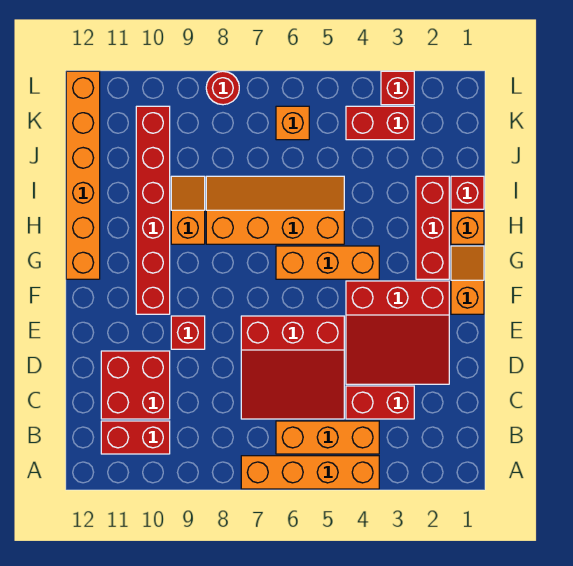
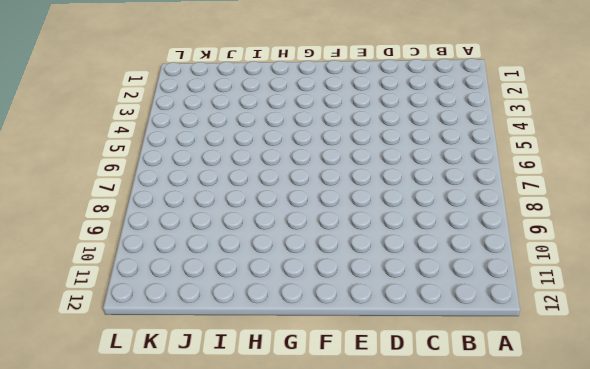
none -> orange brick A4:A7 level 1
none -> orange brick B4:B6 level 1
none -> red brick B10:B11 level 1

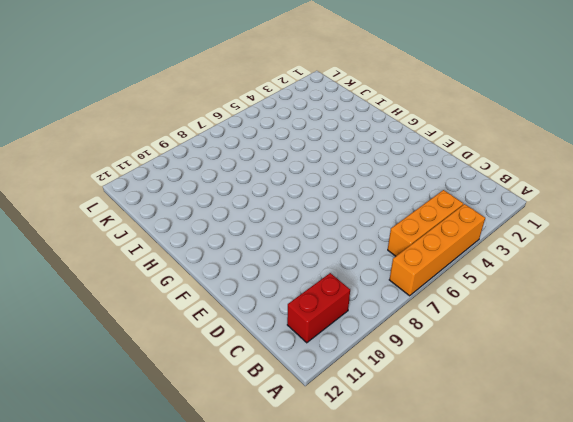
none -> red brick C3:C4 level 1
none -> red slope C5:E7 level 1 top E
none -> red brick C10:D11 level 1

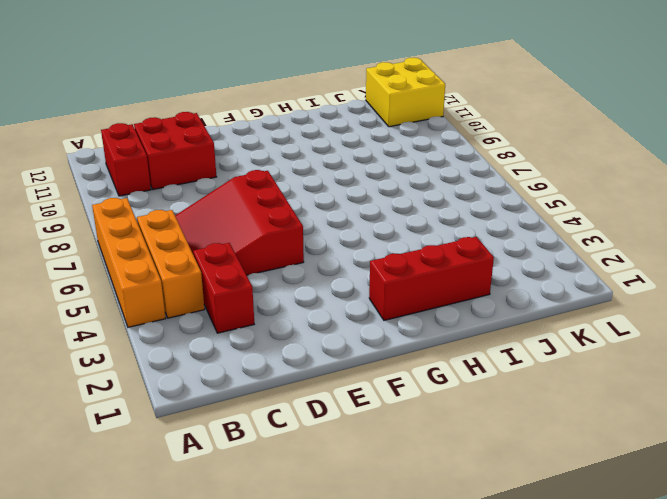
yellow brick K11:L12 level 1 -> orange brick G12:L12 level 1
none -> red slope D2:F4 level 1 top F
none -> red brick E9 level 1
none -> orange slope F1:G1 level 1 top F

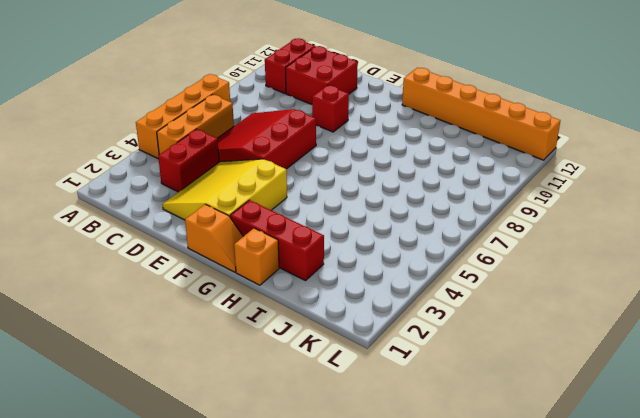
yellow slope D2:F4 level 1 top F -> red slope D2:F4 level 1 top F
none -> red brick F10:K10 level 1
none -> orange brick G4:G6 level 1
none -> orange slope H5:I8 level 1 top H

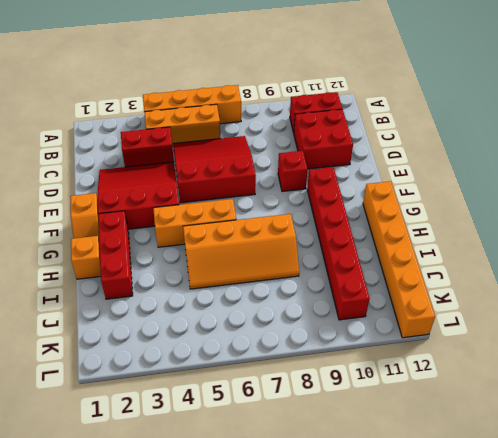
none -> orange slope H9:I9 level 1 top H
none -> red brick I1 level 1
none -> red brick K3:K4 level 1

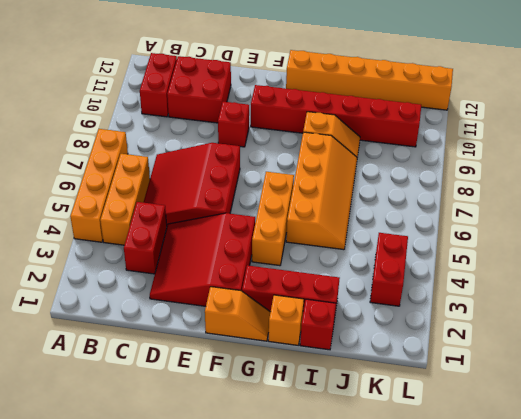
none -> orange brick K6 level 1
none -> red brick L3 level 1
none -> red round brick L8 level 1

